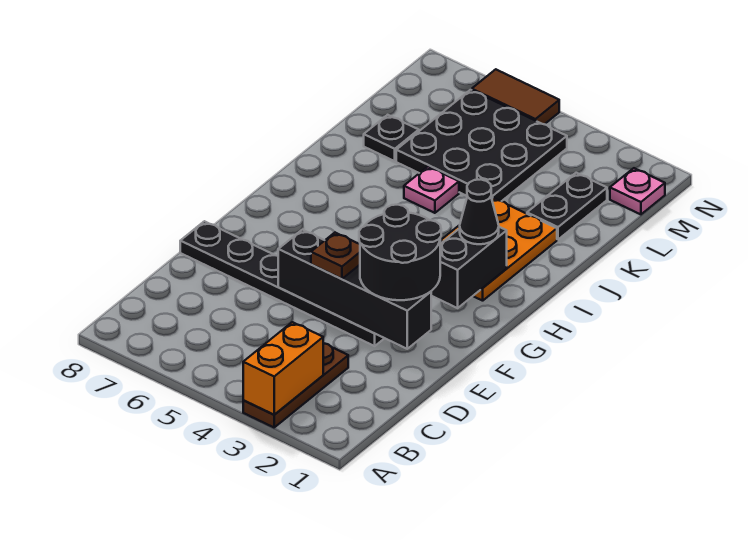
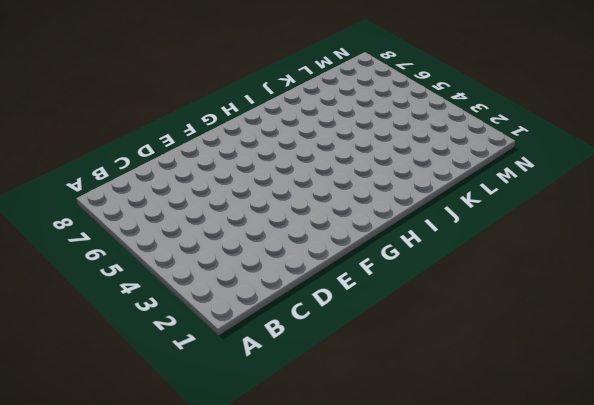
none -> brown plate A3:C3 level 1
none -> black plate E3:E8 level 1
none -> orange plate H2:J3 level 1

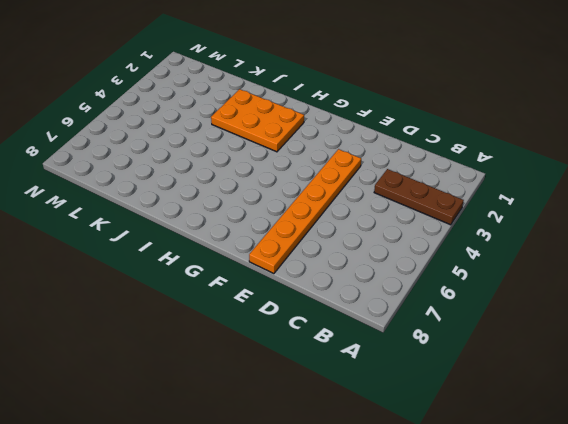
orange plate E3:E8 level 1 -> black plate E3:E8 level 1
none -> pink plate J5 level 1
none -> black plate K2:L2 level 1
none -> black plate K4:M6 level 1

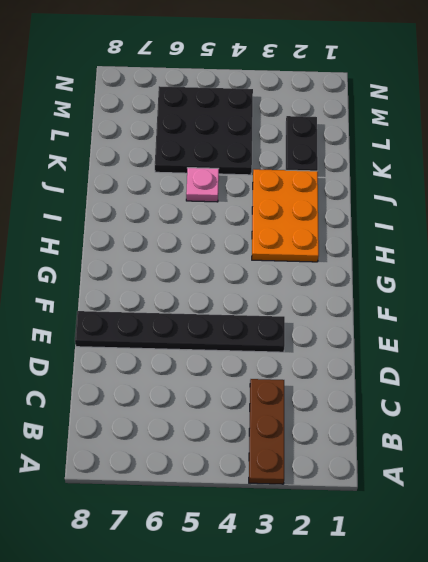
none -> black plate K7 level 1
none -> pink plate M1 level 1
none -> brown tile N5:N6 level 1

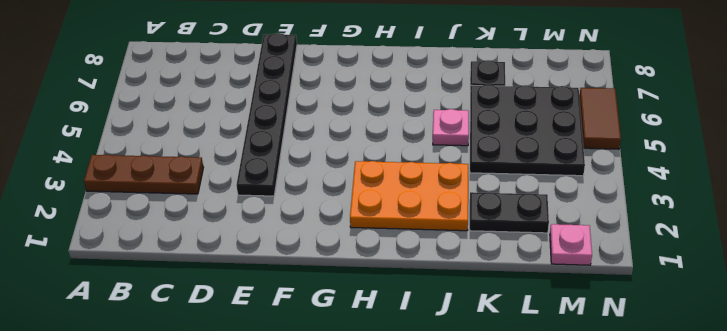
none -> orange brick A3:B3 level 2
none -> black brick E2:E5 level 2
none -> black brick G2:H2 level 2

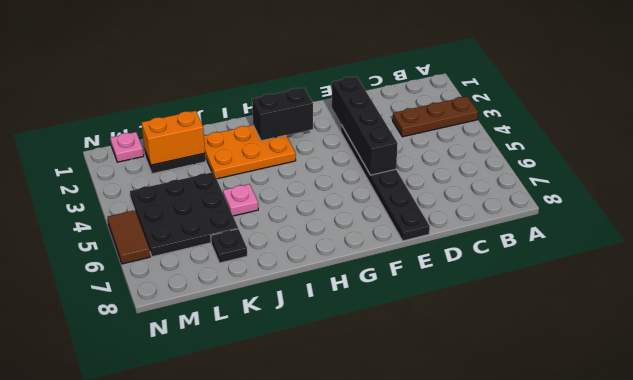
orange brick K2:L2 level 2 -> orange brick A3:B3 level 2
none -> black round brick E2:F3 level 3
none -> brown plate E4 level 3
none -> black cone H2 level 3

